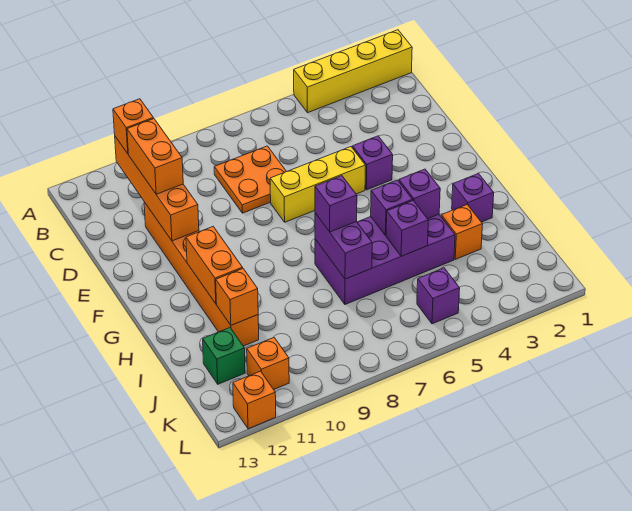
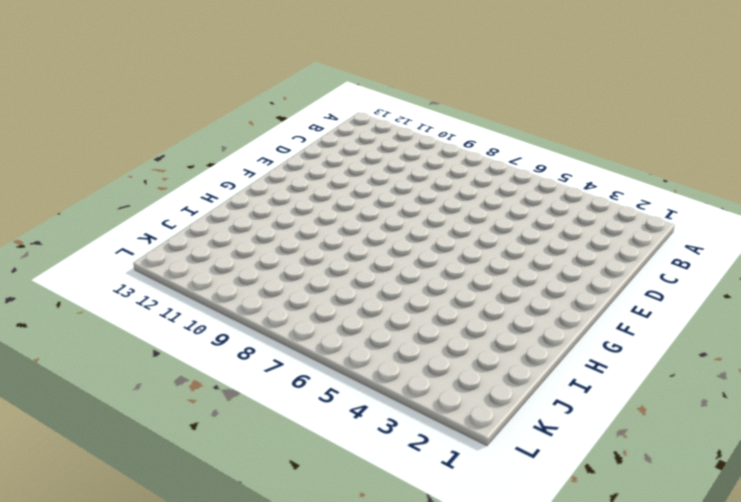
none -> yellow brick A1:A4 level 1
none -> orange plate C7:D8 level 1
none -> orange brick D11:I11 level 1

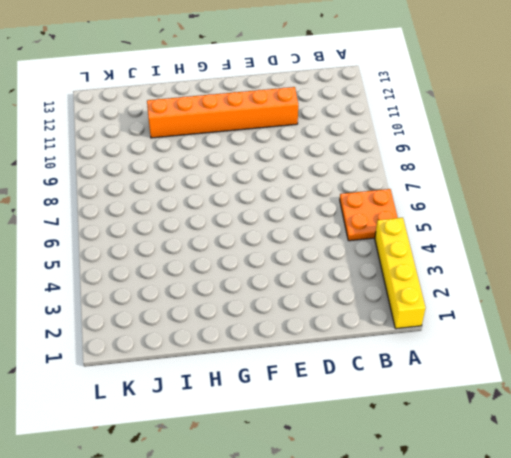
orange plate A5:B6 level 1 -> orange plate C7:D8 level 1
none -> purple brick E4 level 1
none -> yellow brick E5:E7 level 1
none -> purple brick H2 level 1

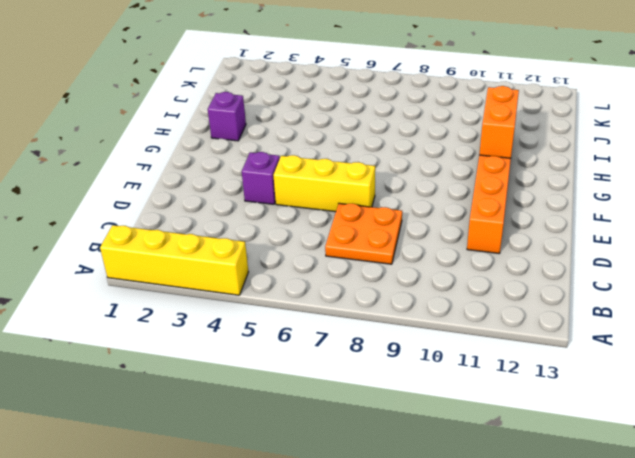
none -> purple brick H4:I7 level 1
none -> orange brick I3 level 1
none -> green brick J12 level 1

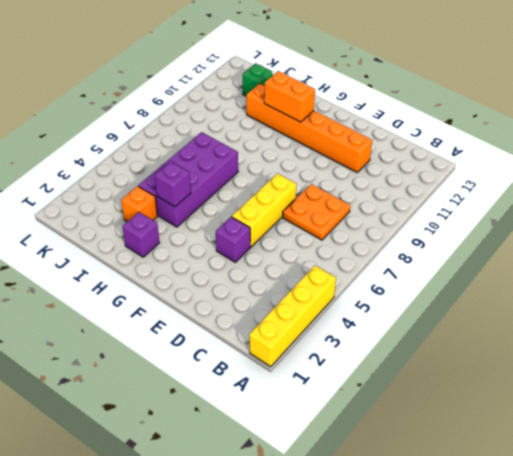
none -> purple brick K5 level 1
none -> orange brick K11 level 1
none -> orange brick L12 level 1

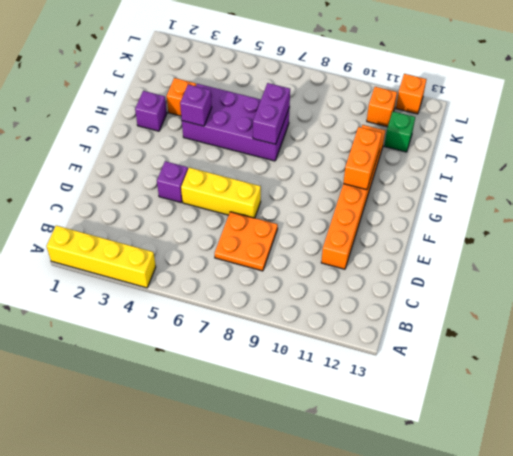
none -> purple brick K5 level 1
none -> orange brick B11:E11 level 2
none -> purple brick H5 level 2

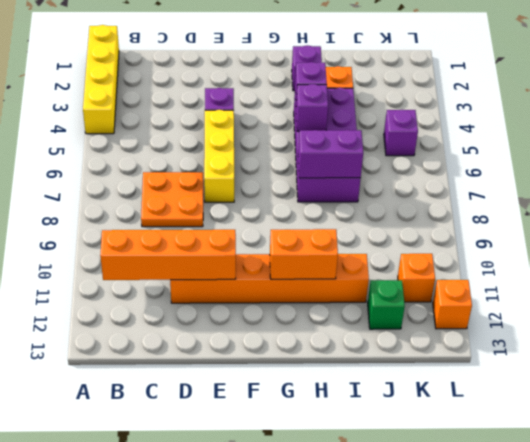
none -> purple brick I5 level 2
none -> orange brick I11 level 2
none -> orange brick B11 level 3

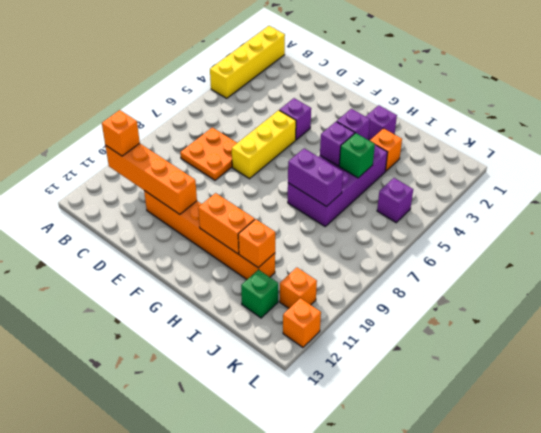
green brick I5 level 2 -> purple brick I5 level 2
none -> orange brick C11:D11 level 3
none -> purple brick H7 level 3

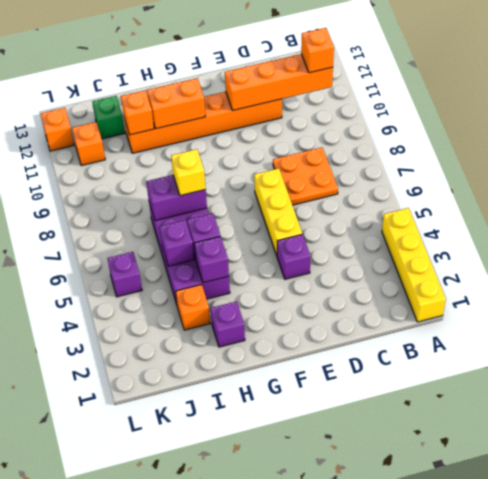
yellow brick H7 level 3 -> purple brick H7 level 3
none -> orange brick C11:D11 level 3

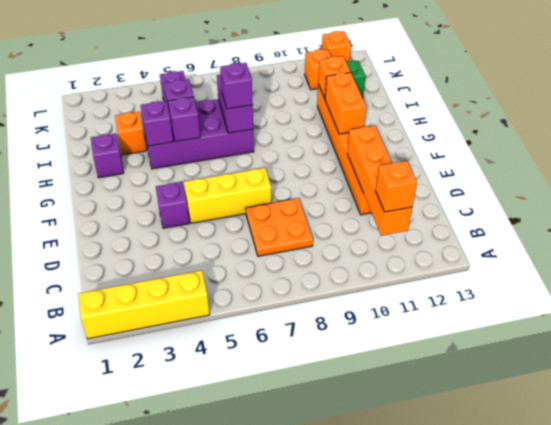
none -> orange brick C11:D11 level 3

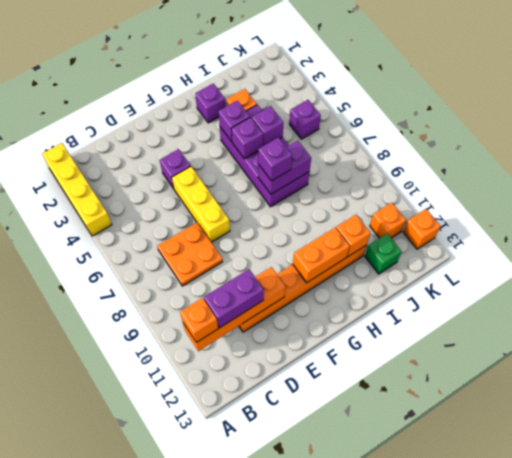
purple brick C11:D11 level 3 -> orange brick C11:D11 level 3

